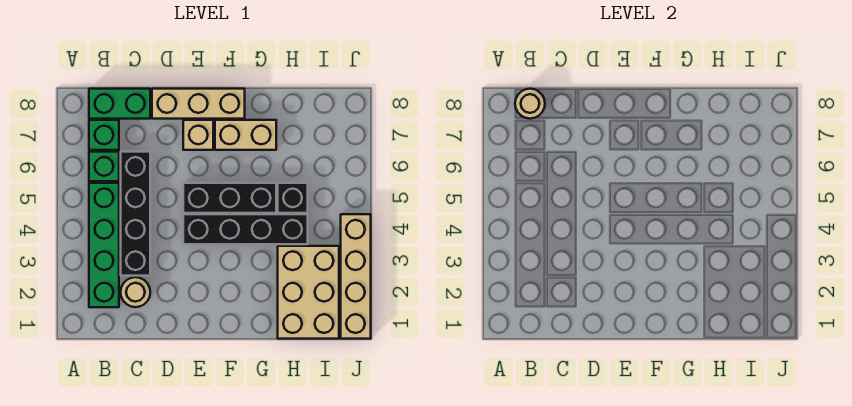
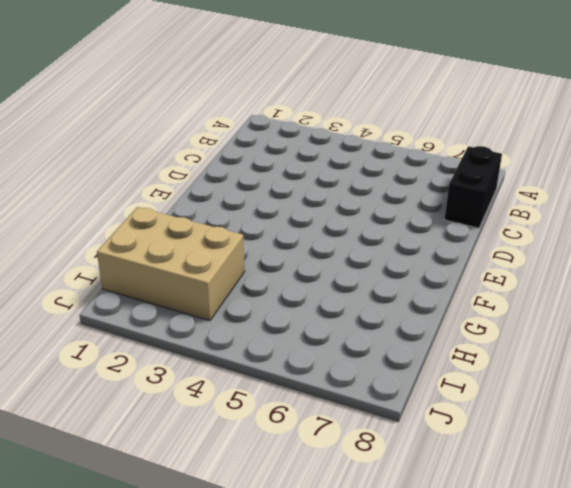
black brick B8:C8 level 1 -> green brick B8:C8 level 1
none -> green brick B2:B5 level 1
none -> green brick B6 level 1
none -> green brick B7 level 1

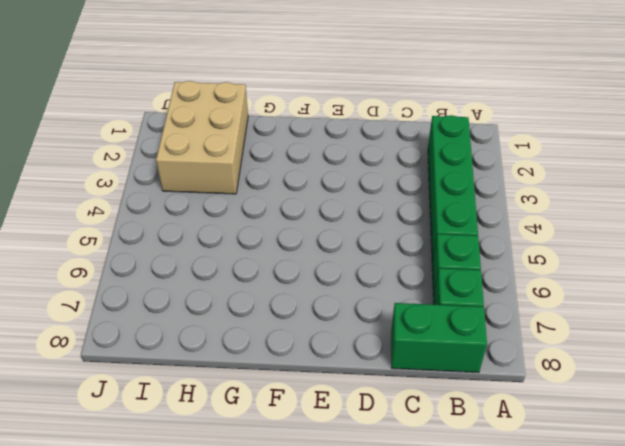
none -> tan round brick C2 level 1
none -> black brick C3:C6 level 1
none -> tan brick D8:F8 level 1

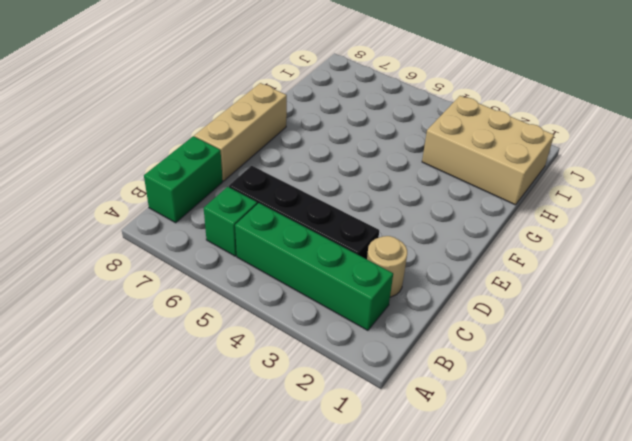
none -> green brick B7 level 1
none -> black brick E4:H4 level 1
none -> black brick E5:G5 level 1

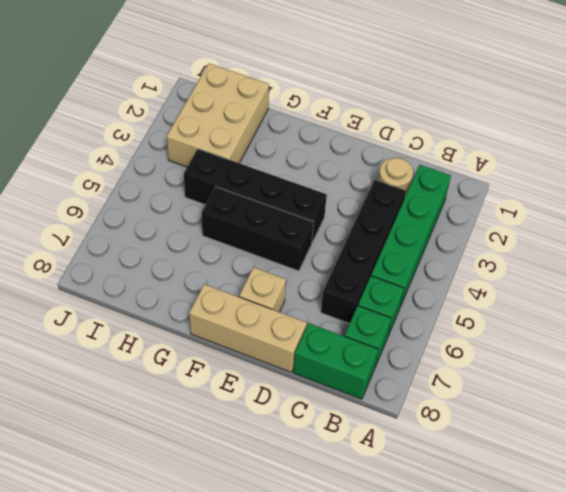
none -> tan brick F7:G7 level 1
none -> black brick H5 level 1
none -> tan brick J1:J4 level 1

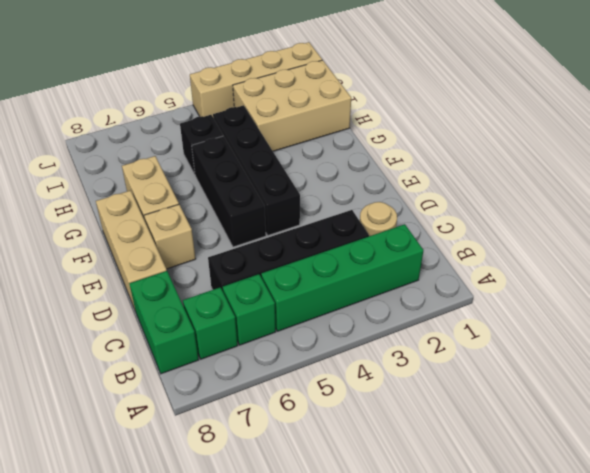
none -> tan round brick B8 level 2

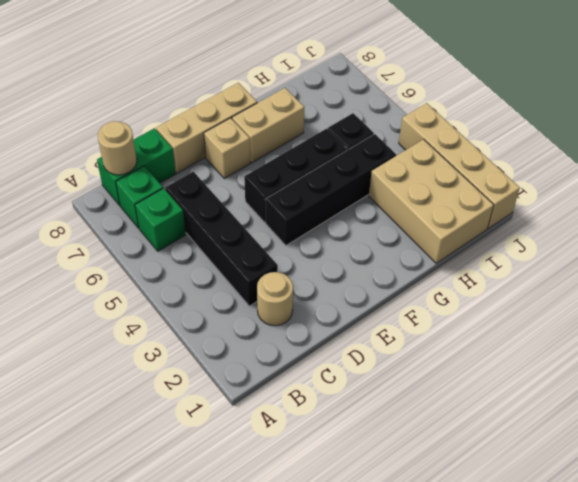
none -> green brick B2:B5 level 1

